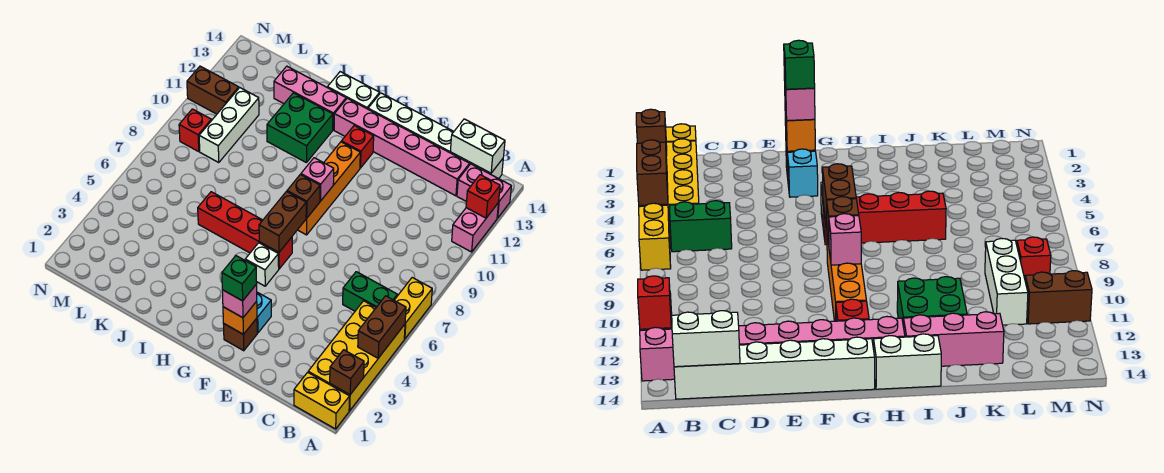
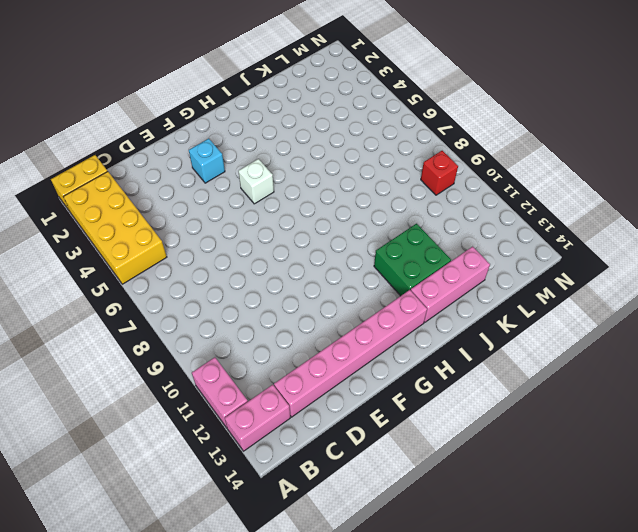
none -> yellow brick A6:A7 level 1
none -> green brick B6:C6 level 1
none -> white brick B14:G14 level 1
none -> brown brick F2 level 1

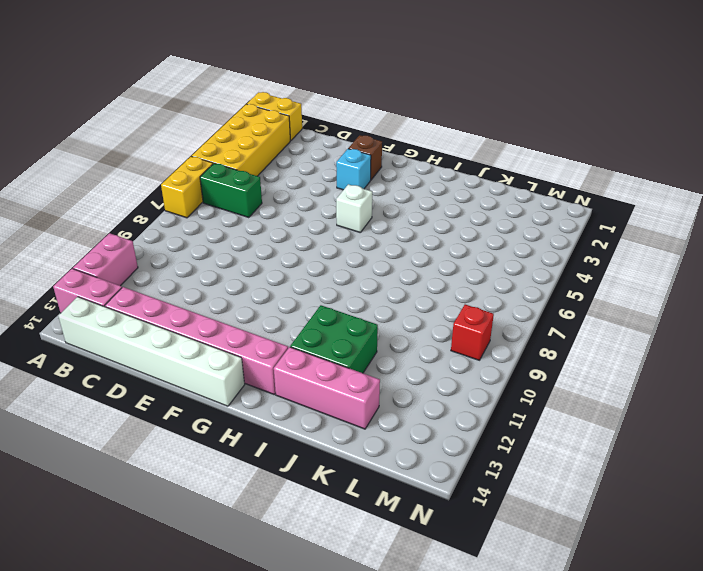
none -> red brick G6:J6 level 1
none -> orange brick G8:G11 level 1
none -> red brick G12 level 1
none -> white brick H14:I14 level 1

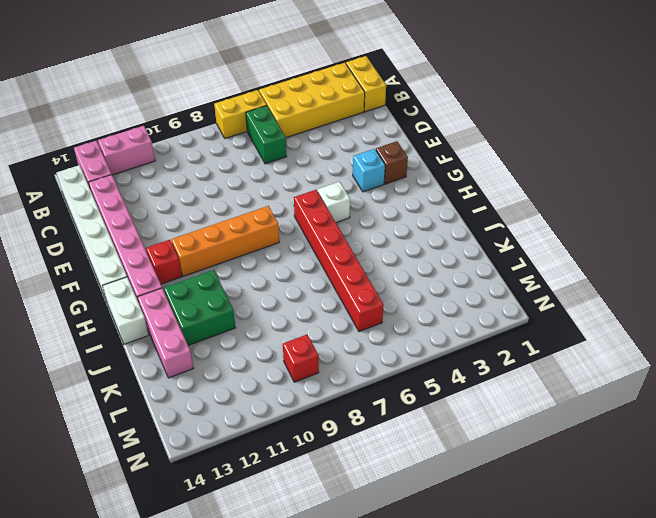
red brick G6:L6 level 1 -> red brick G6:J6 level 1
none -> white brick L9:L11 level 1
none -> brown brick M11:N11 level 1
none -> brown brick A2 level 2
none -> brown brick A4:A5 level 2

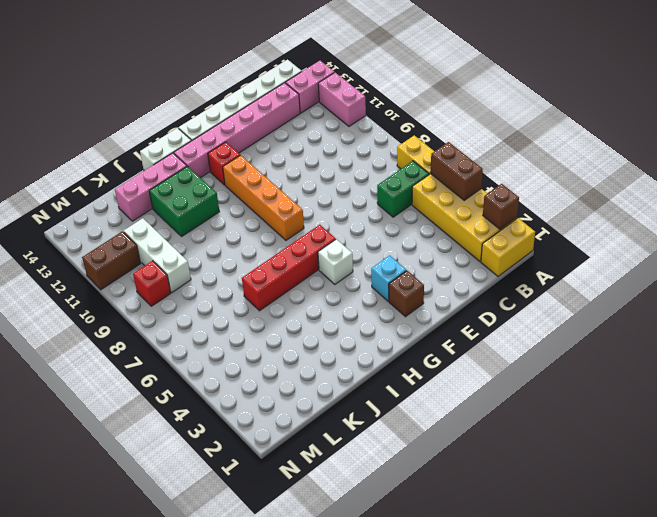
none -> red brick A12 level 2
none -> white brick B14:C14 level 2
none -> orange brick F2 level 2
none -> brown brick G6:G7 level 2

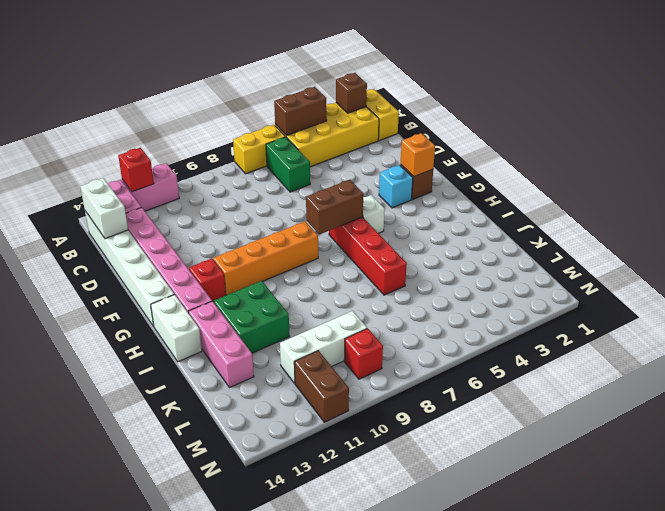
none -> brown brick G8 level 2
none -> pink brick G9 level 2
none -> pink brick F2 level 3
none -> green brick F2 level 4

